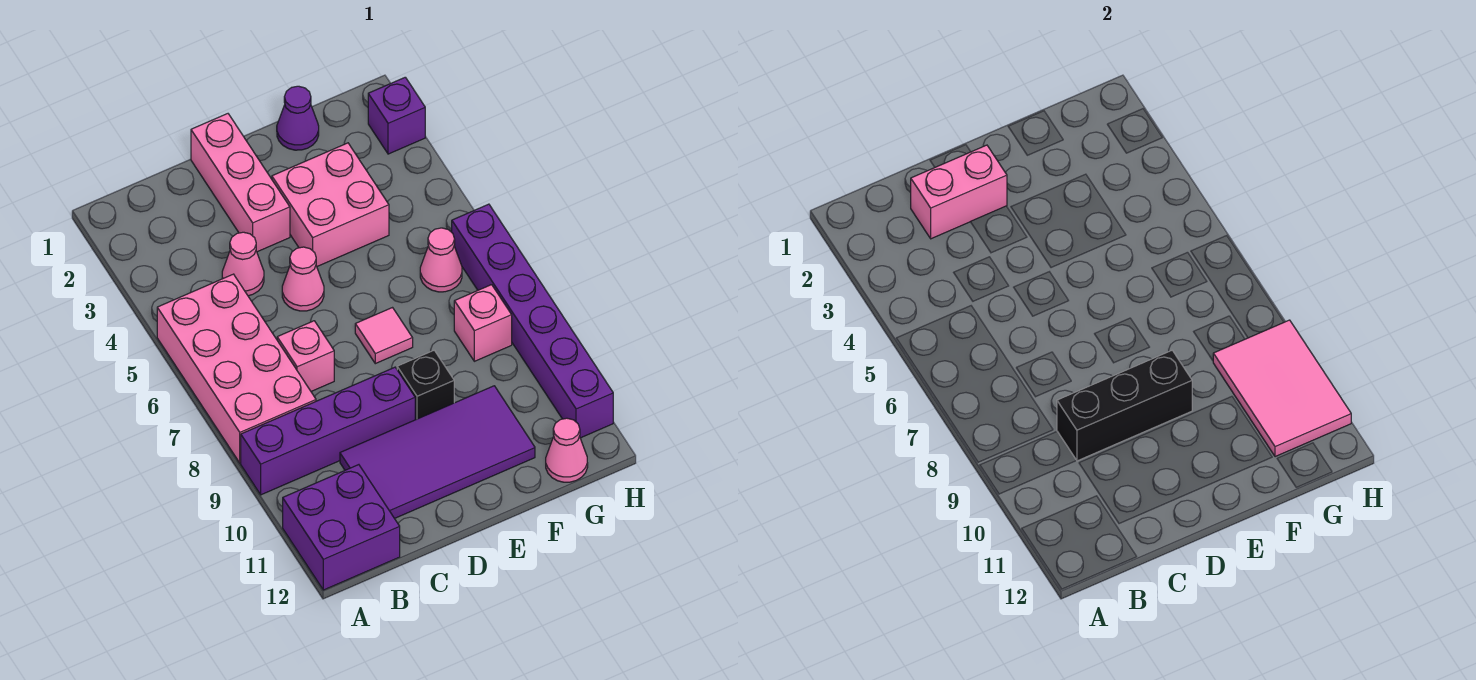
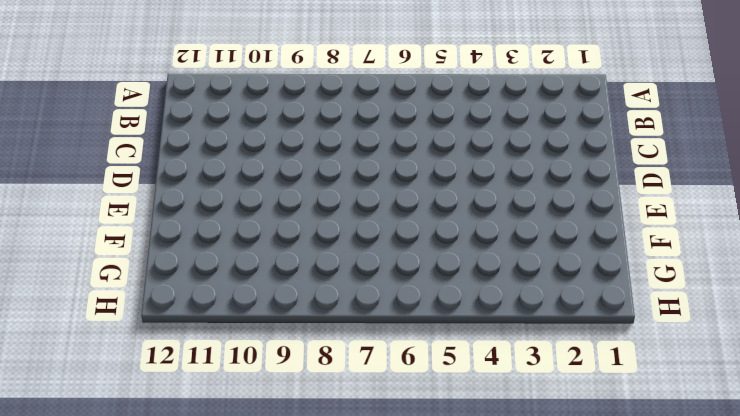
none -> pink brick A5:B8 level 1
none -> purple brick A9:D9 level 1
none -> purple brick A11:B12 level 1

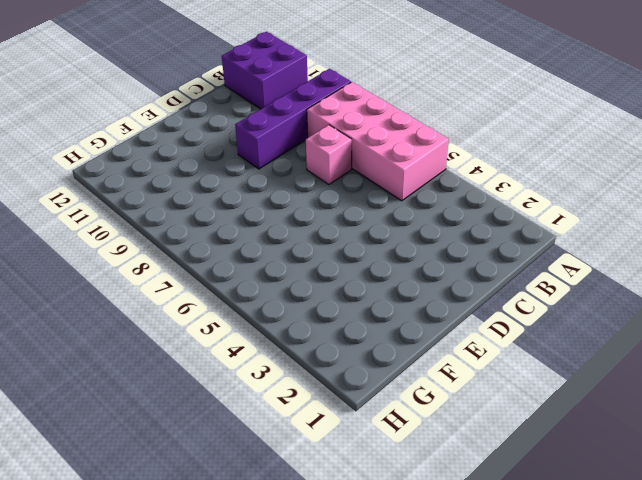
none -> pink cone C4 level 1
none -> purple tile C10:F11 level 1
none -> pink brick D1:D3 level 1

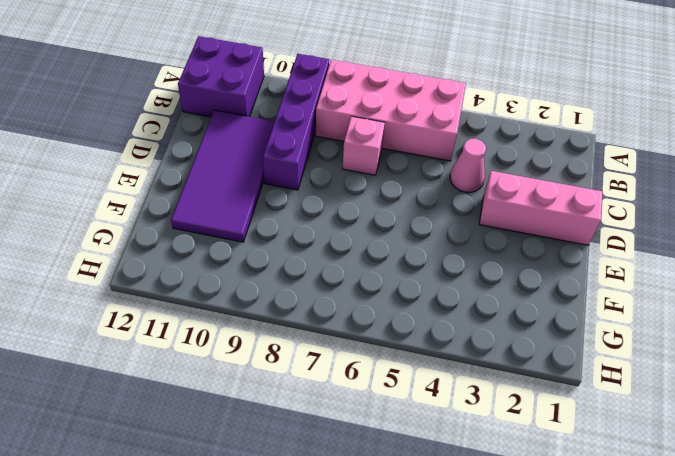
none -> pink cone D5 level 1
none -> pink brick E3:F4 level 1
none -> pink tile E7 level 1

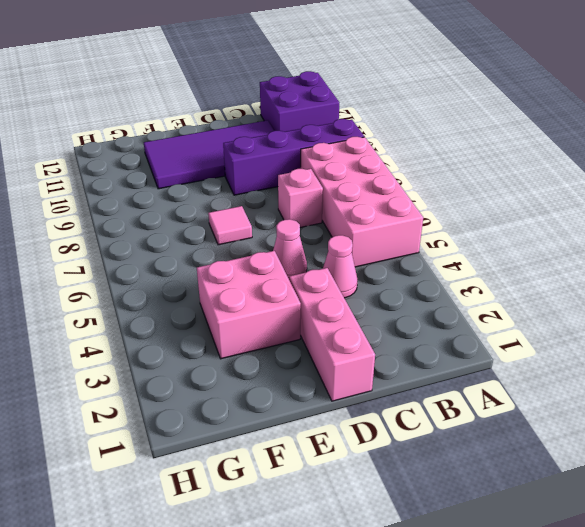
none -> black brick E9 level 1
none -> purple cone F1 level 1
none -> pink cone G6 level 1

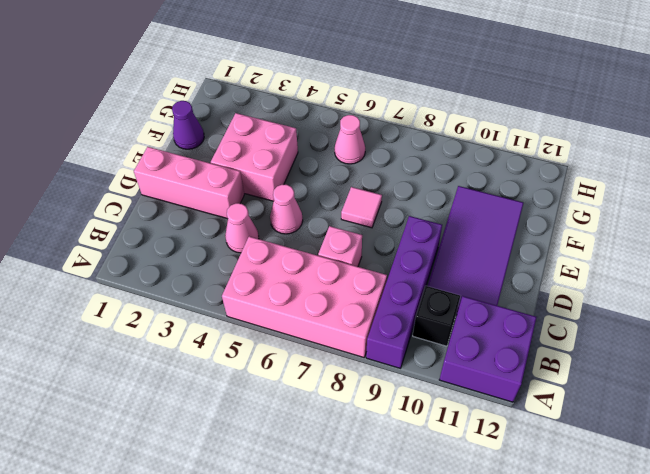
black brick B10 level 1 -> black brick E9 level 1
none -> pink brick G8 level 1
none -> pink cone G12 level 1
none -> purple brick H2 level 1

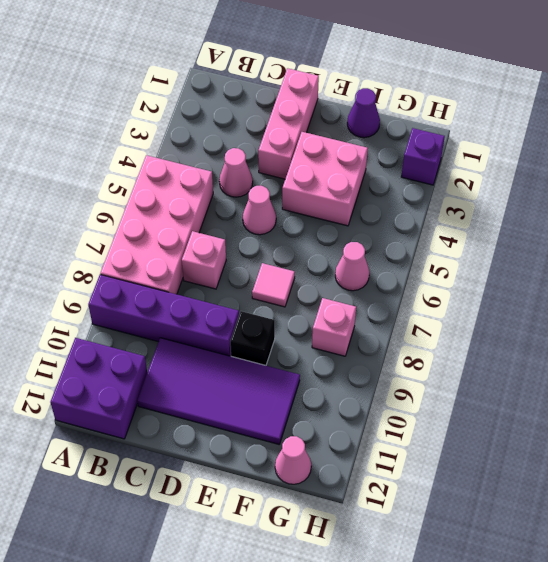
none -> purple brick H6:H11 level 1
none -> pink brick C2:D2 level 2
none -> black brick C9:E9 level 2

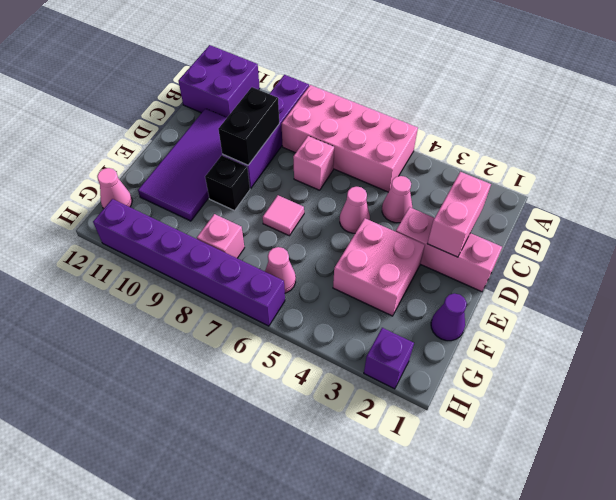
black brick C9:D9 level 2 -> black brick C9:E9 level 2
none -> pink tile G9:H11 level 2

